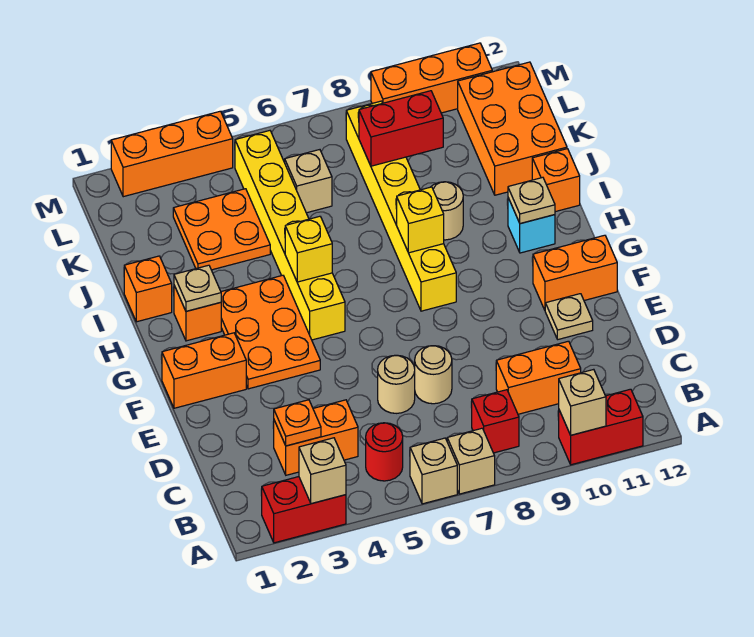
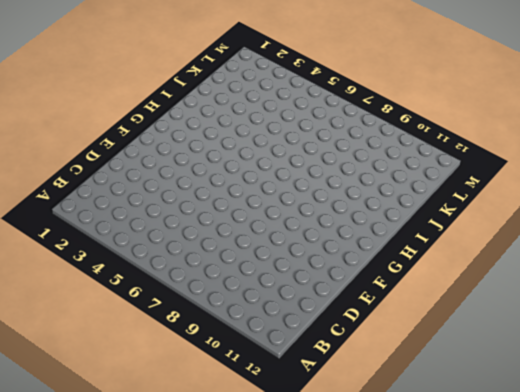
none -> red brick A2:A3 level 1
none -> tan brick A6 level 1
none -> tan brick A7 level 1
none -> red brick A10:A11 level 1

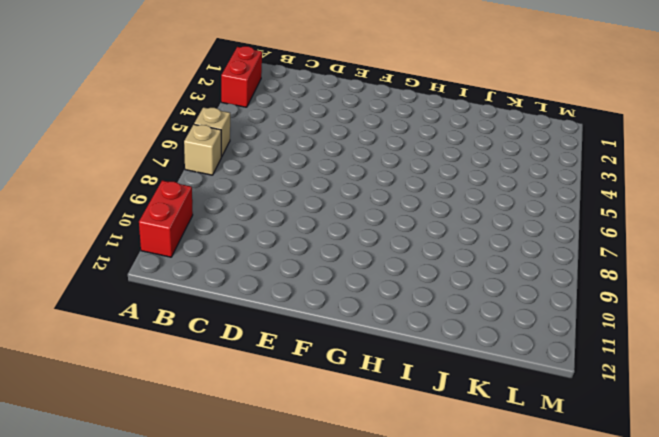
none -> red round brick B5 level 1
none -> red brick B8 level 1
none -> orange brick C3:C4 level 1
none -> orange brick C9:C10 level 1

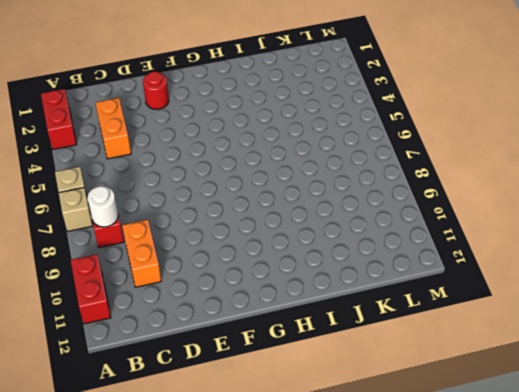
white round brick B8 level 2 -> none
red round brick E2 level 1 -> red round brick B5 level 1
none -> tan round brick D6 level 1
none -> tan round brick D7 level 1
none -> tan plate E11 level 1
none -> orange brick F1:F2 level 1

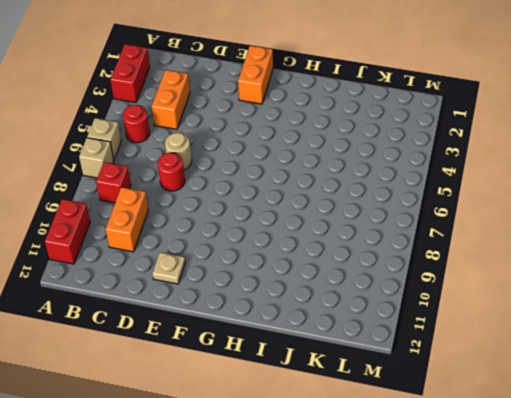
red round brick D7 level 1 -> tan round brick D7 level 1
none -> orange plate F3:H4 level 1
none -> orange brick F11:F12 level 1
none -> yellow brick G5:L5 level 1
none -> yellow brick G8:L8 level 1

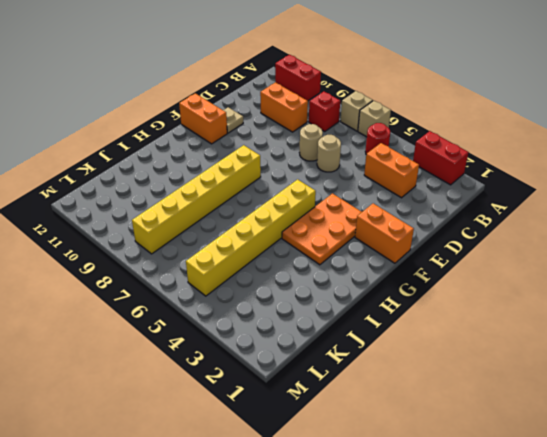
none -> orange brick H2 level 1
none -> cyan brick H11 level 1
none -> orange brick I1 level 1
none -> tan round brick I9 level 1

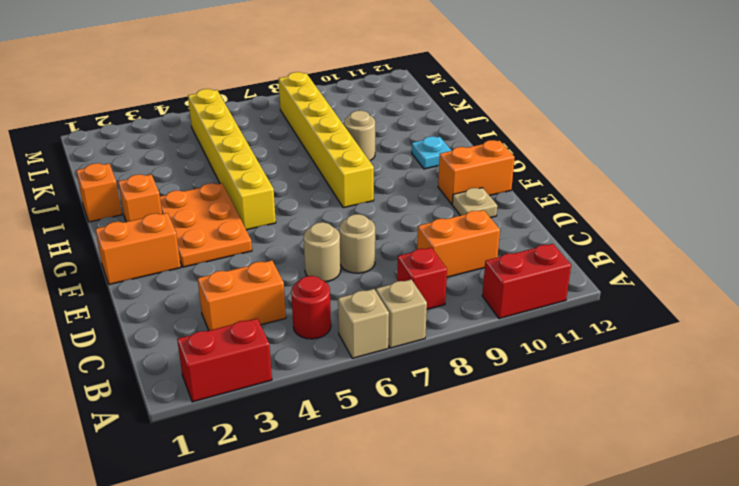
cyan plate H11 level 1 -> cyan brick H11 level 1
none -> orange brick I12 level 1
none -> orange plate J3:K4 level 1
none -> orange brick J11:L12 level 1
none -> tan brick K6 level 1

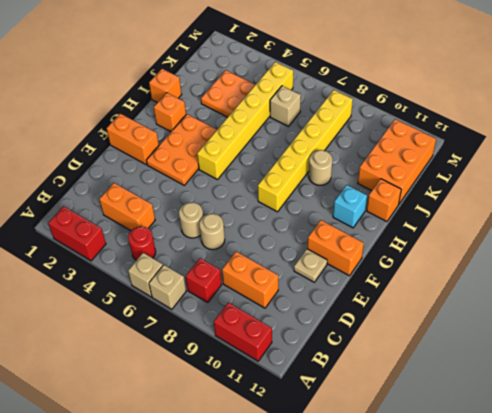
none -> orange brick M2:M4 level 1
none -> orange brick M9:M11 level 1
none -> tan brick A3 level 2
none -> tan brick A10 level 2

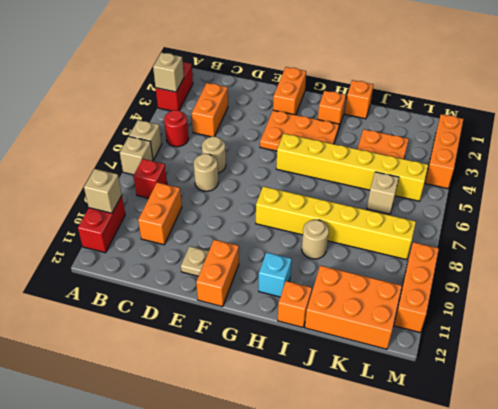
none -> orange plate C3 level 2
none -> tan plate H2 level 2
none -> yellow brick H5 level 2
none -> yellow brick H8 level 2

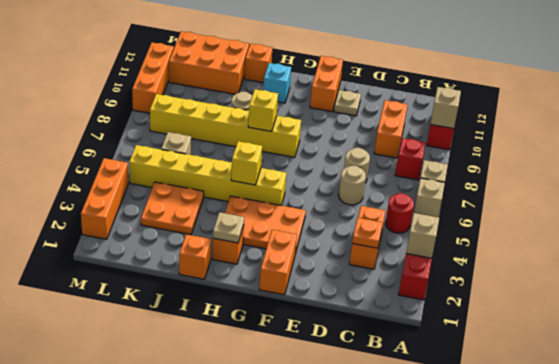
none -> tan plate H11 level 2
none -> red brick K8:K9 level 2

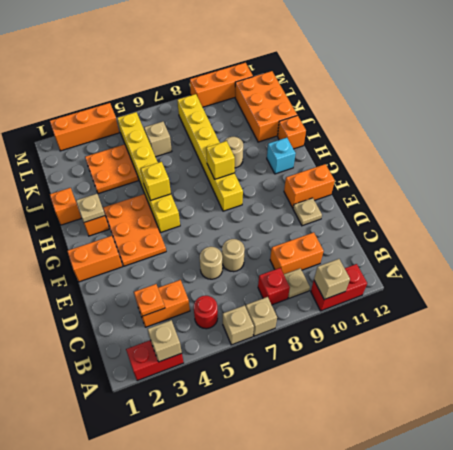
tan plate B9 level 1 -> tan plate H11 level 2
none -> red brick K8:K9 level 2

